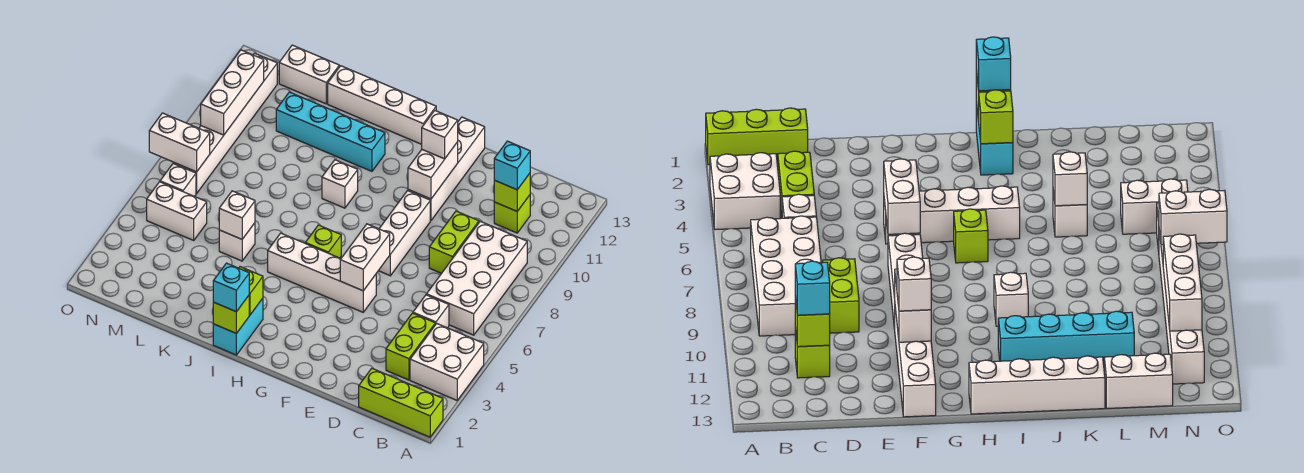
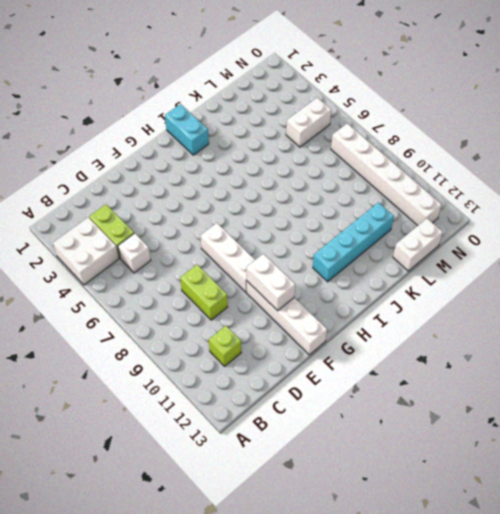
none -> lime brick A1:C1 level 1
none -> white brick B6:C9 level 1
none -> white brick F5:I5 level 1
none -> lime brick H6 level 1

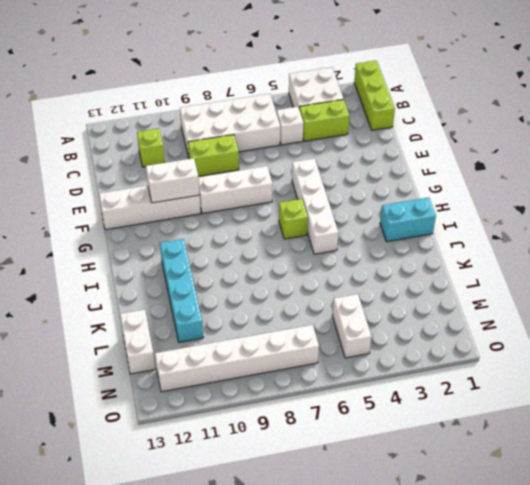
none -> white brick H13:K13 level 1
none -> white brick I9 level 1
none -> white brick K5 level 1
none -> white brick N6 level 1

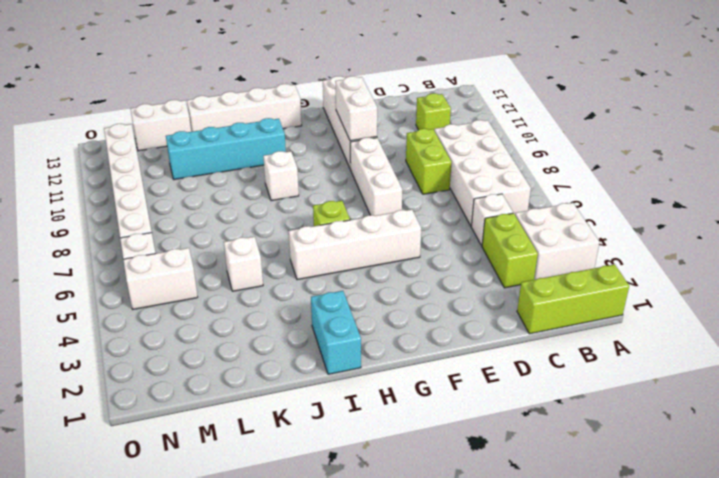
none -> lime brick C11 level 2
none -> white brick F5:F6 level 2
none -> lime brick I1 level 2
none -> lime brick I2 level 2

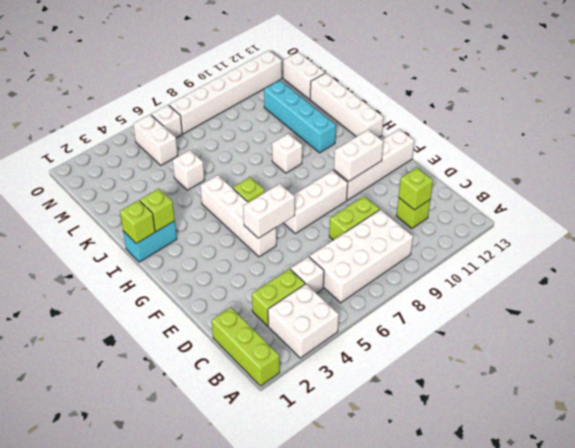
none -> white brick K5 level 2
none -> white brick N7:O7 level 2
none -> white brick N9:N11 level 2
none -> cyan brick C11 level 3

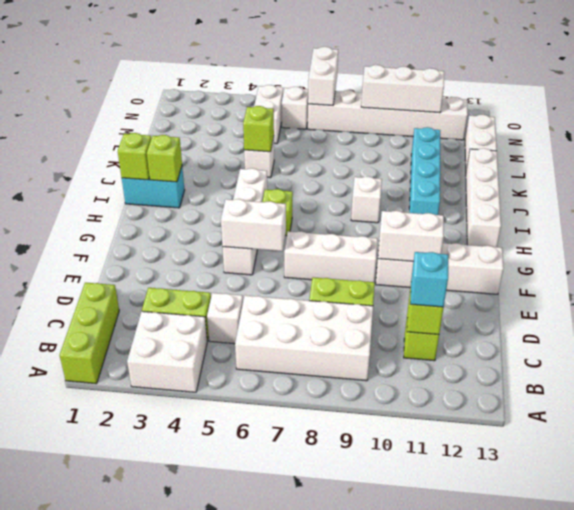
lime brick K5 level 2 -> white brick K5 level 2
none -> white brick F11 level 3
none -> cyan brick I1 level 3

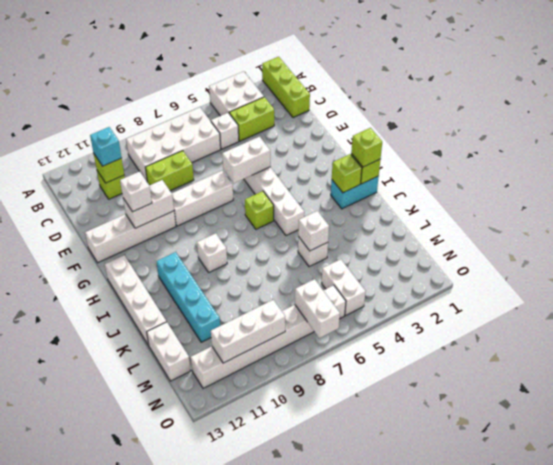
lime brick I1 level 3 -> cyan brick I1 level 3

